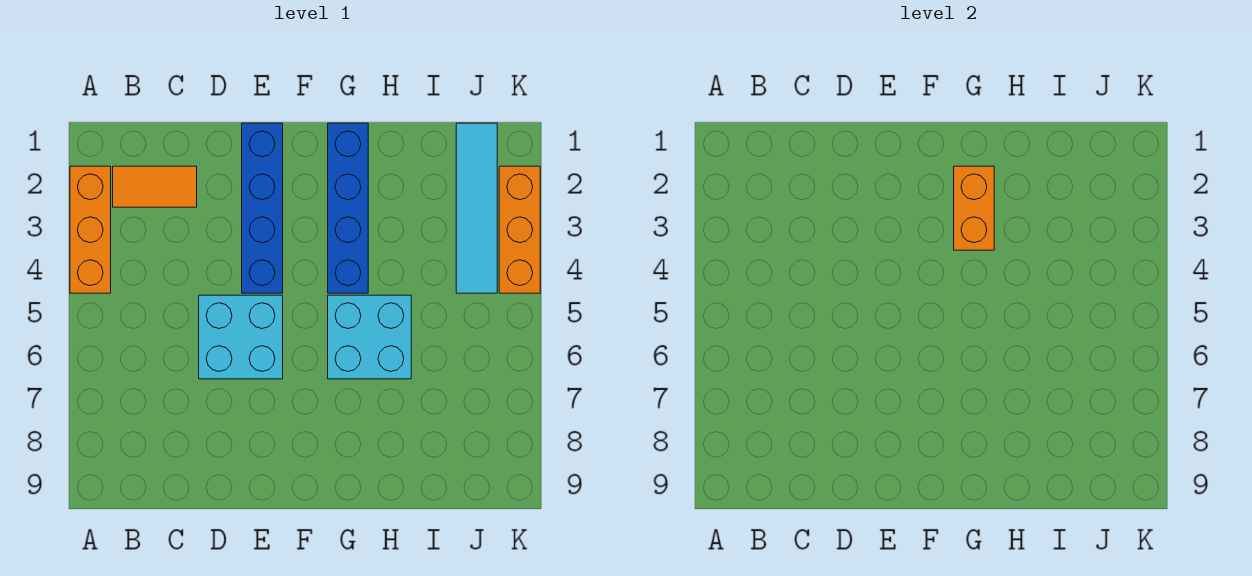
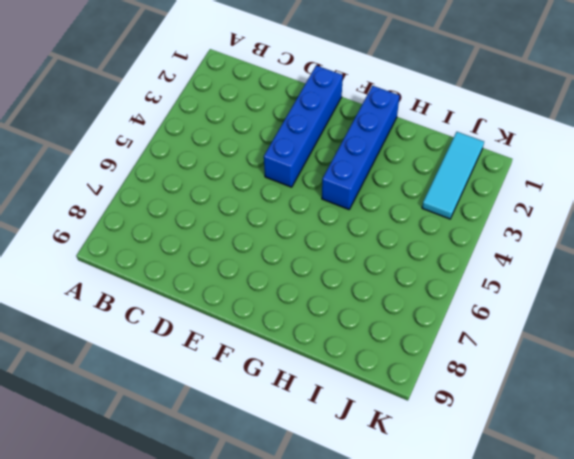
cyan tile J1:J3 level 1 -> cyan tile J1:J4 level 1
none -> orange brick A2:A4 level 1
none -> orange tile B2:C2 level 1

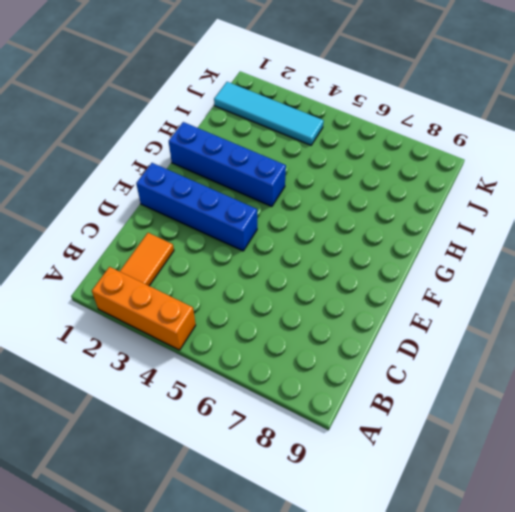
none -> cyan brick D5:E6 level 1
none -> cyan brick G5:H6 level 1

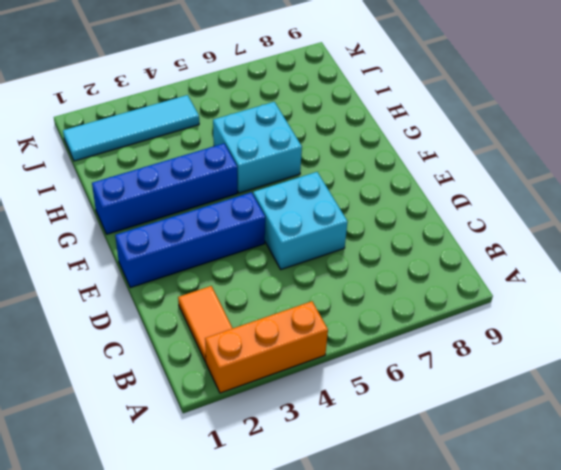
none -> orange brick K2:K4 level 1
none -> orange brick G2:G3 level 2

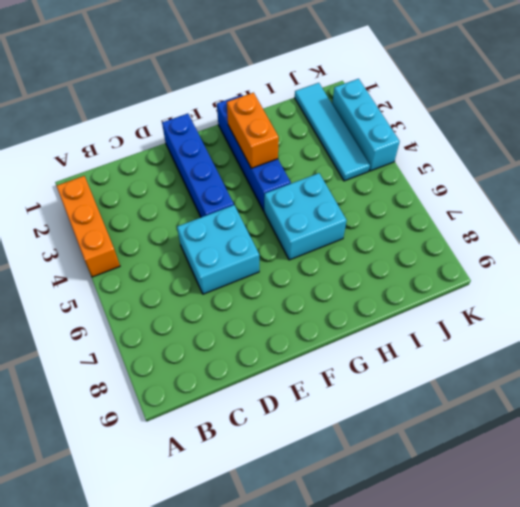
cyan brick K2:K4 level 1 -> orange brick K2:K4 level 1
none -> orange tile B2:C2 level 1

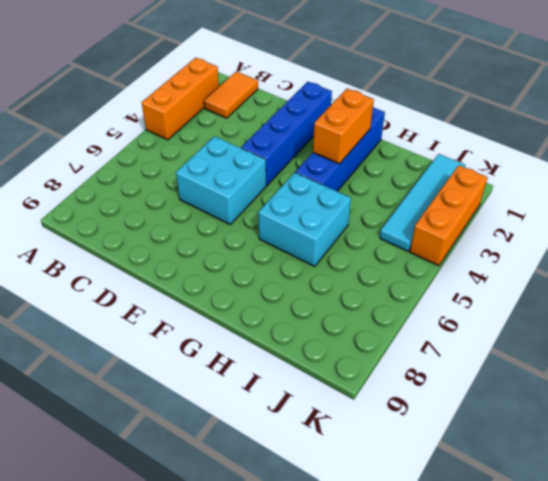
orange tile B1:B2 level 1 -> orange tile B2:C2 level 1

